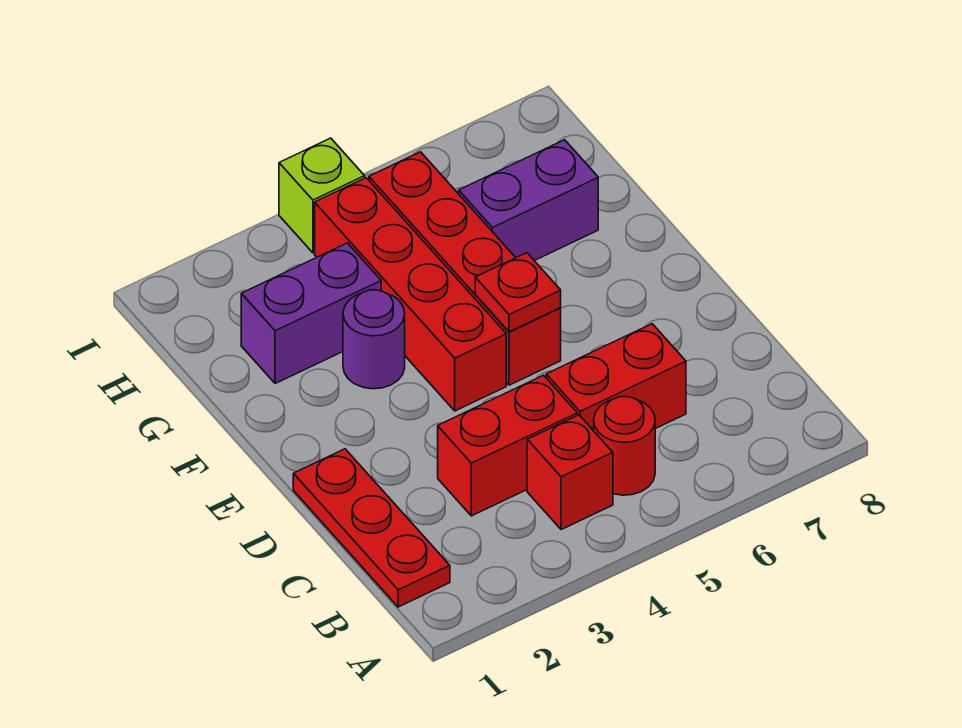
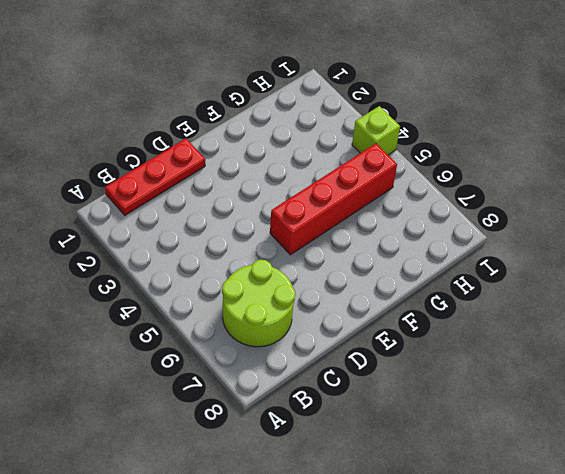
lime round brick B6:C7 level 1 -> red brick C5:C6 level 1
none -> red brick B4 level 1
none -> red round brick B5 level 1
none -> red brick C3:C4 level 1

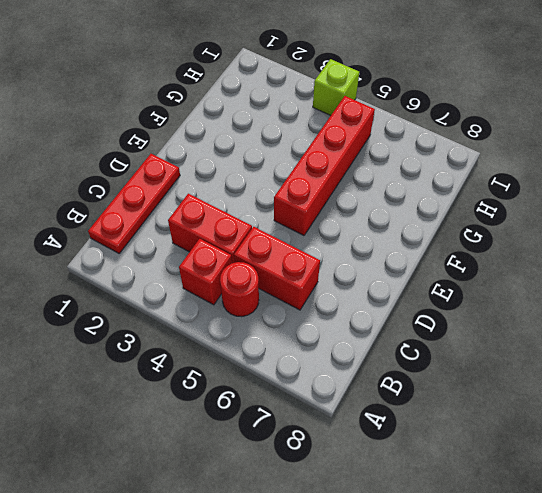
none -> red brick E4:H4 level 1
none -> purple round brick F3 level 1
none -> purple brick G2:G3 level 1

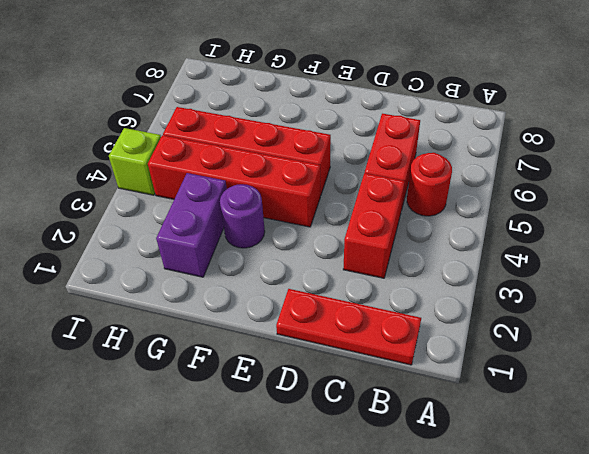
none -> red brick B4 level 1
none -> purple brick G6:G7 level 1
none -> red plate E5 level 2

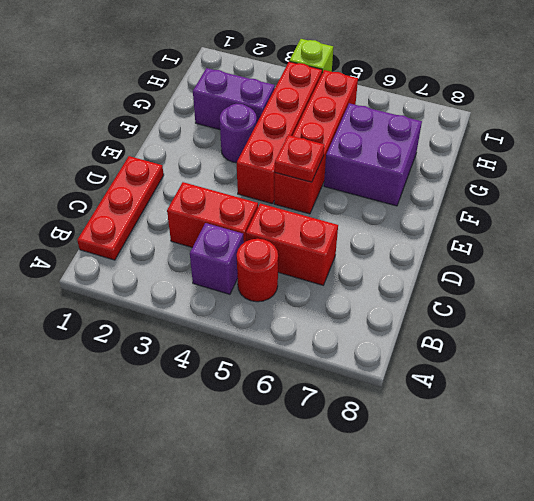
purple brick B4 level 1 -> red brick B4 level 1
purple brick F6:G7 level 1 -> purple brick G6:G7 level 1

